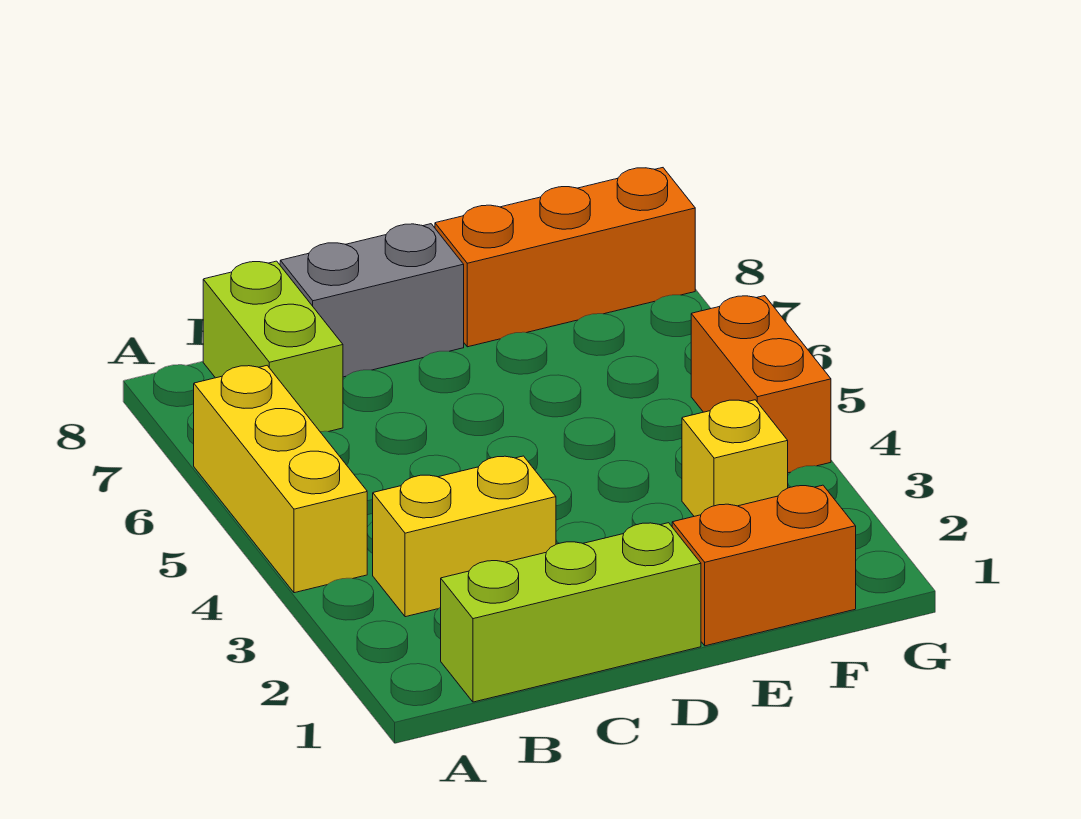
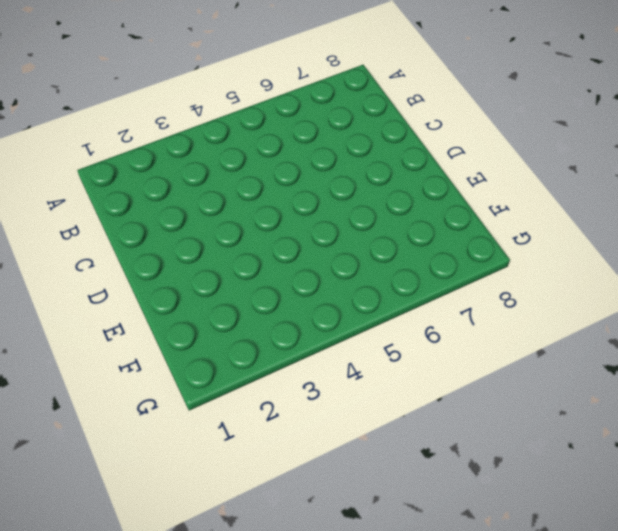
none -> yellow brick A4:A6 level 1
none -> lime brick B1:D1 level 1

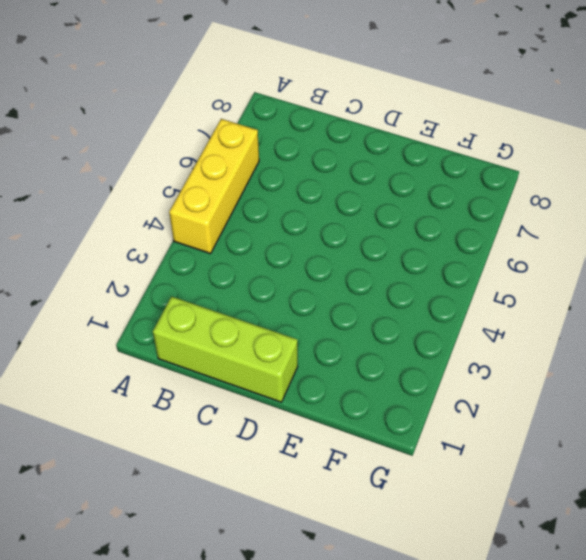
none -> yellow brick B3:C3 level 1
none -> lime brick B7:B8 level 1

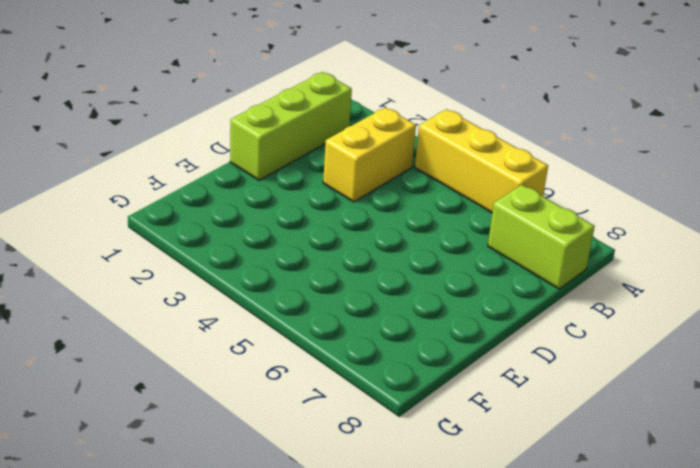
none -> grey brick C8:D8 level 1
none -> orange brick E1:F1 level 1

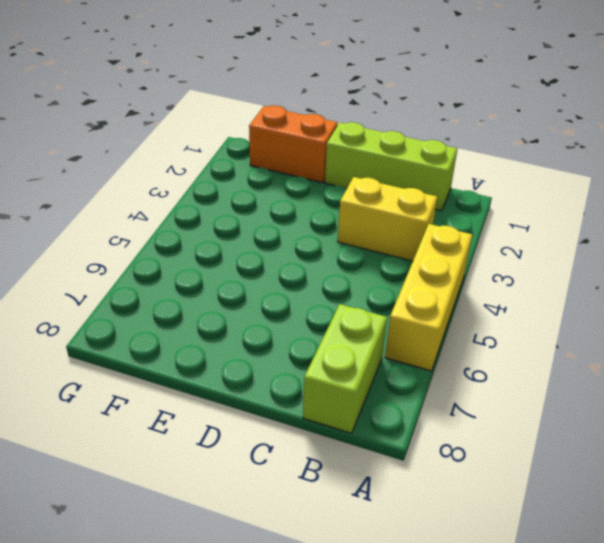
none -> grey brick C8:D8 level 1
none -> orange brick E8:G8 level 1

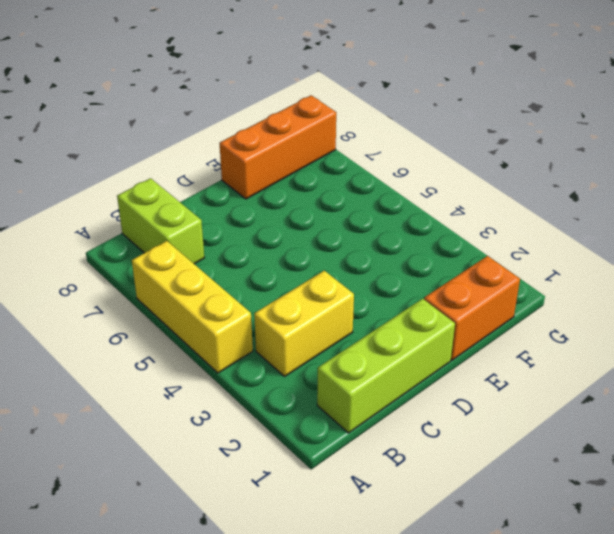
none -> grey brick C8:D8 level 1
none -> yellow brick F3 level 1

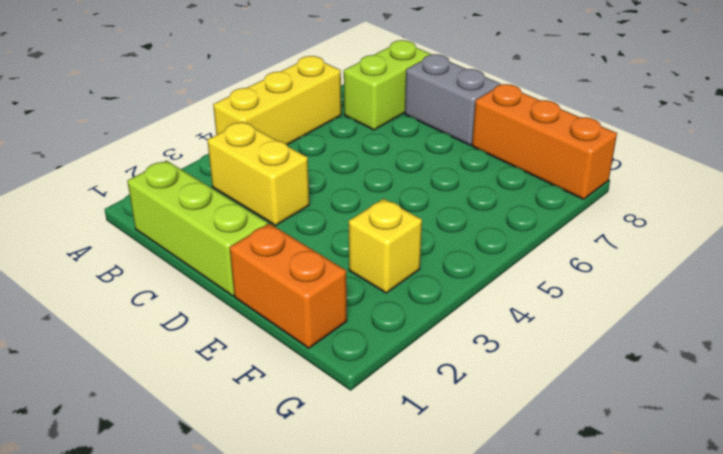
none -> orange brick G4:G5 level 1

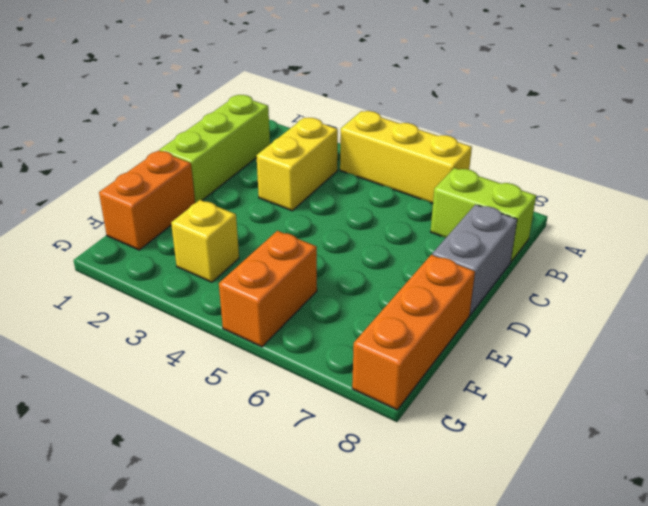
orange brick F5:G5 level 1 -> orange brick G4:G5 level 1

